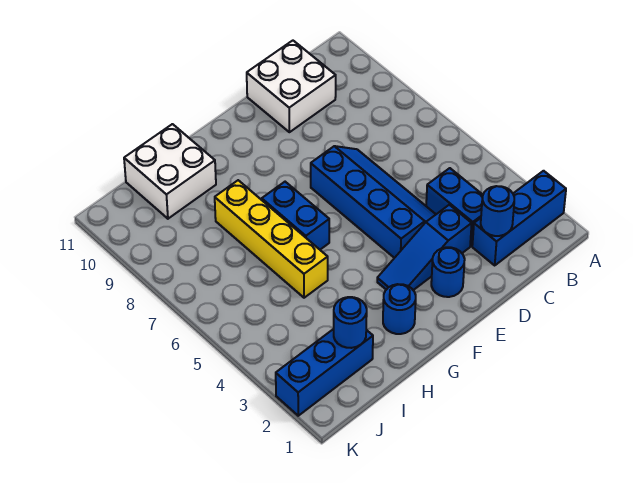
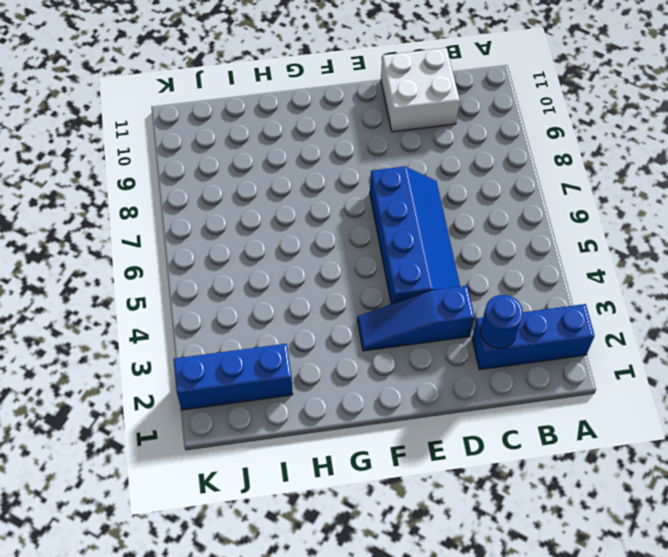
none -> blue brick C3:C4 level 1
none -> blue round brick E2 level 1
none -> blue round brick G2 level 1

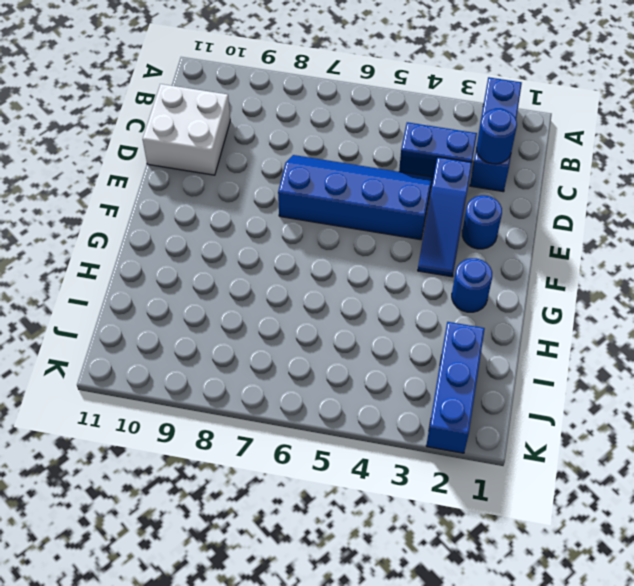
none -> blue brick G6:G7 level 1
none -> yellow brick H5:H8 level 1
none -> white brick H10:I11 level 1

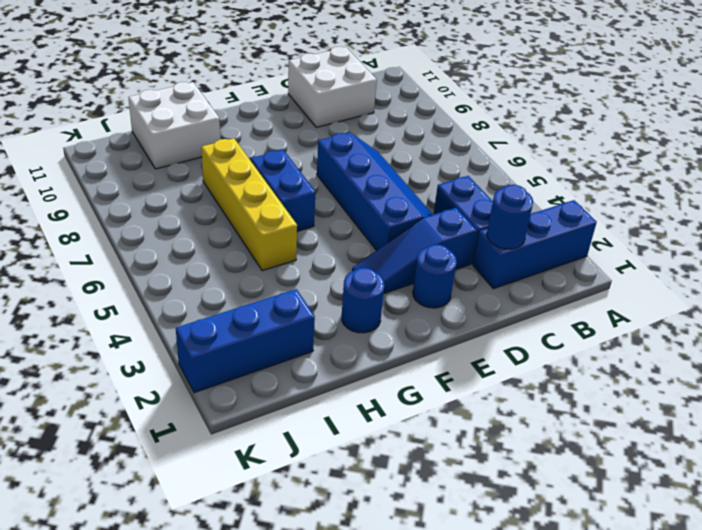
none -> blue round brick I2 level 2

